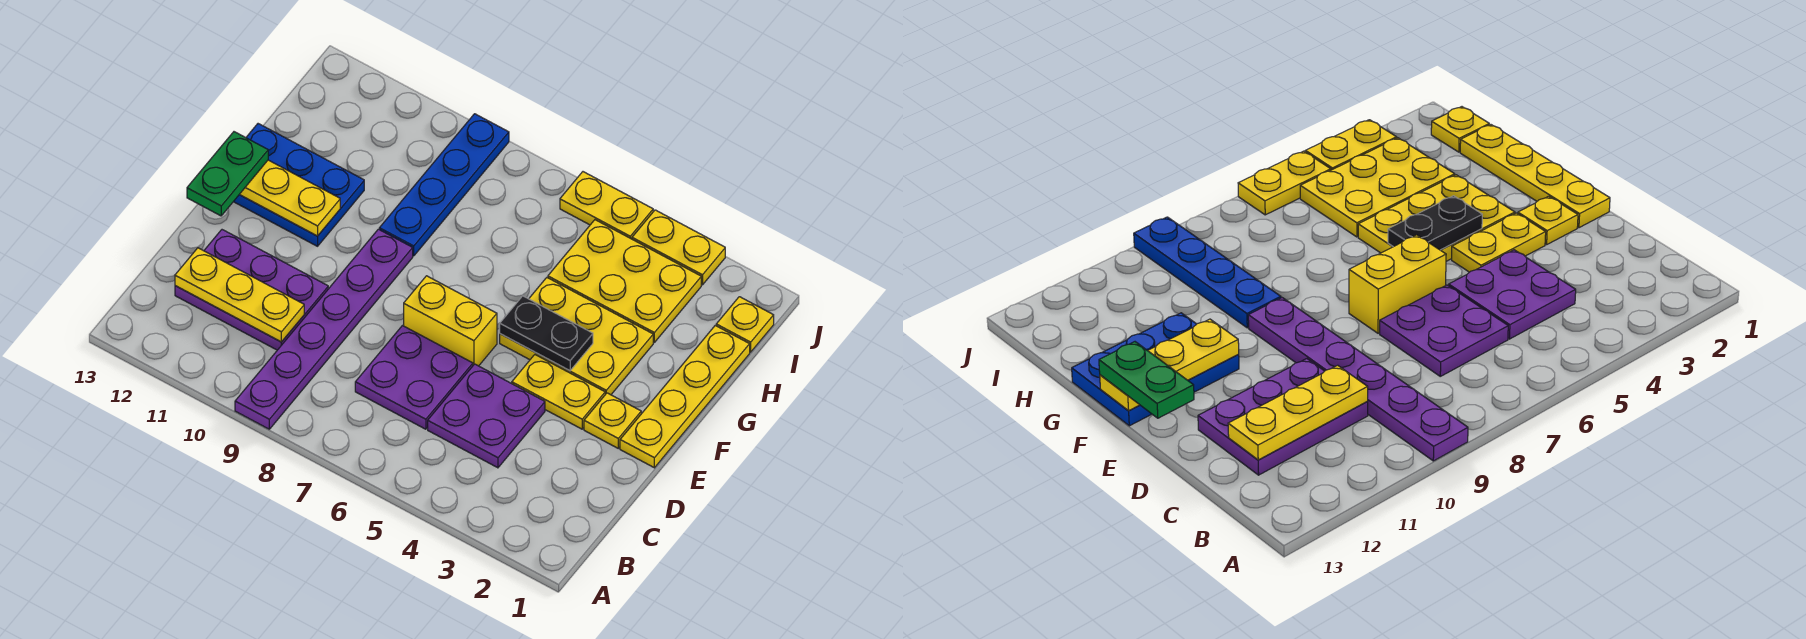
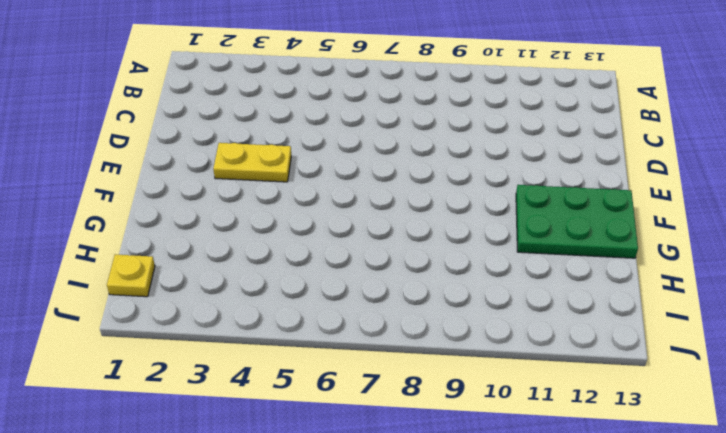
green plate F11:G13 level 1 -> blue plate F11:G13 level 1
none -> purple plate A9:F9 level 1
none -> purple plate C4:D5 level 1
none -> purple plate C6:D7 level 1

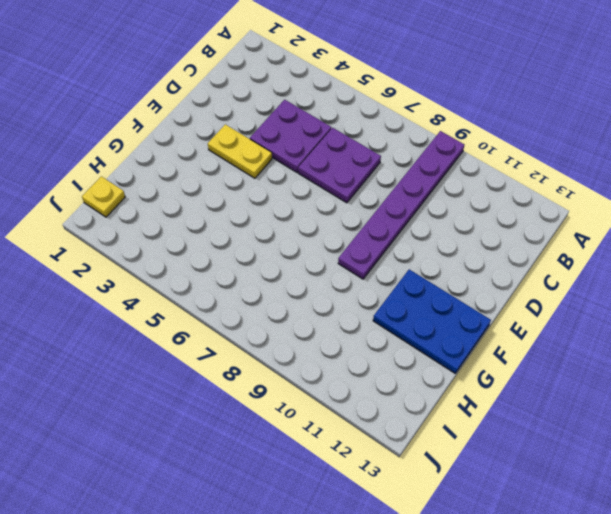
none -> purple plate C10:D12 level 1
none -> yellow plate E1:H1 level 1
none -> yellow plate E2 level 1

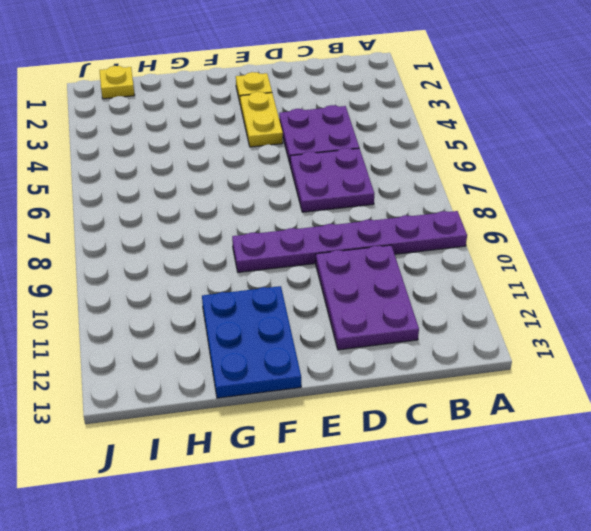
none -> yellow plate E1:H1 level 1
none -> yellow brick E6:E7 level 1
none -> yellow plate F3:G5 level 1

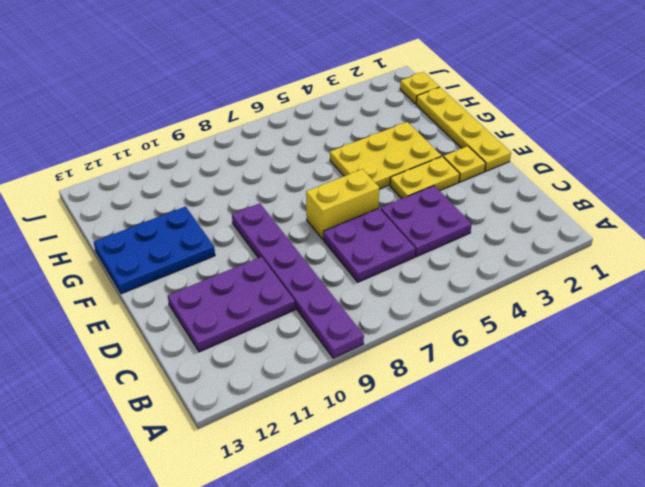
none -> blue plate G9:J9 level 1
none -> yellow plate H3:I5 level 1
none -> yellow plate J3:J4 level 1

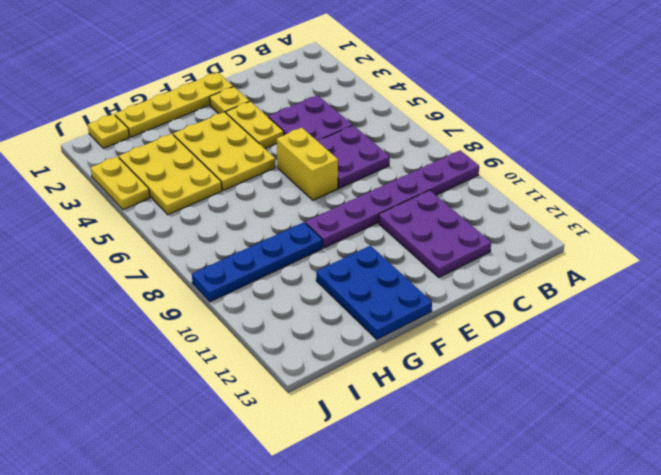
none -> yellow plate J5:J6 level 1
none -> yellow plate C10:C12 level 2
none -> black plate F4:F5 level 2

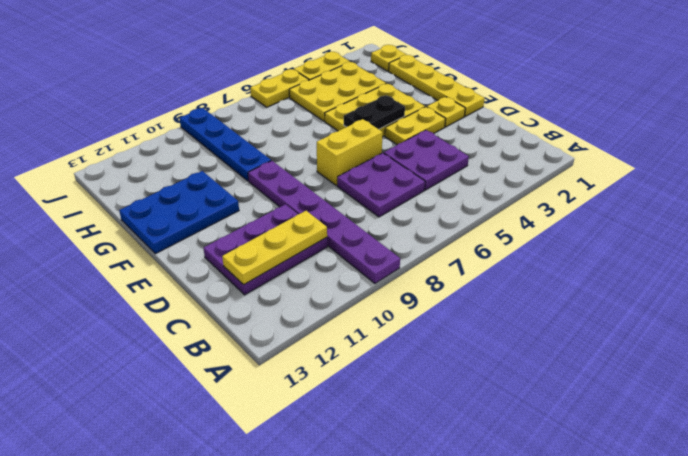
none -> yellow plate F11:F13 level 2
none -> green plate E13:F13 level 3

